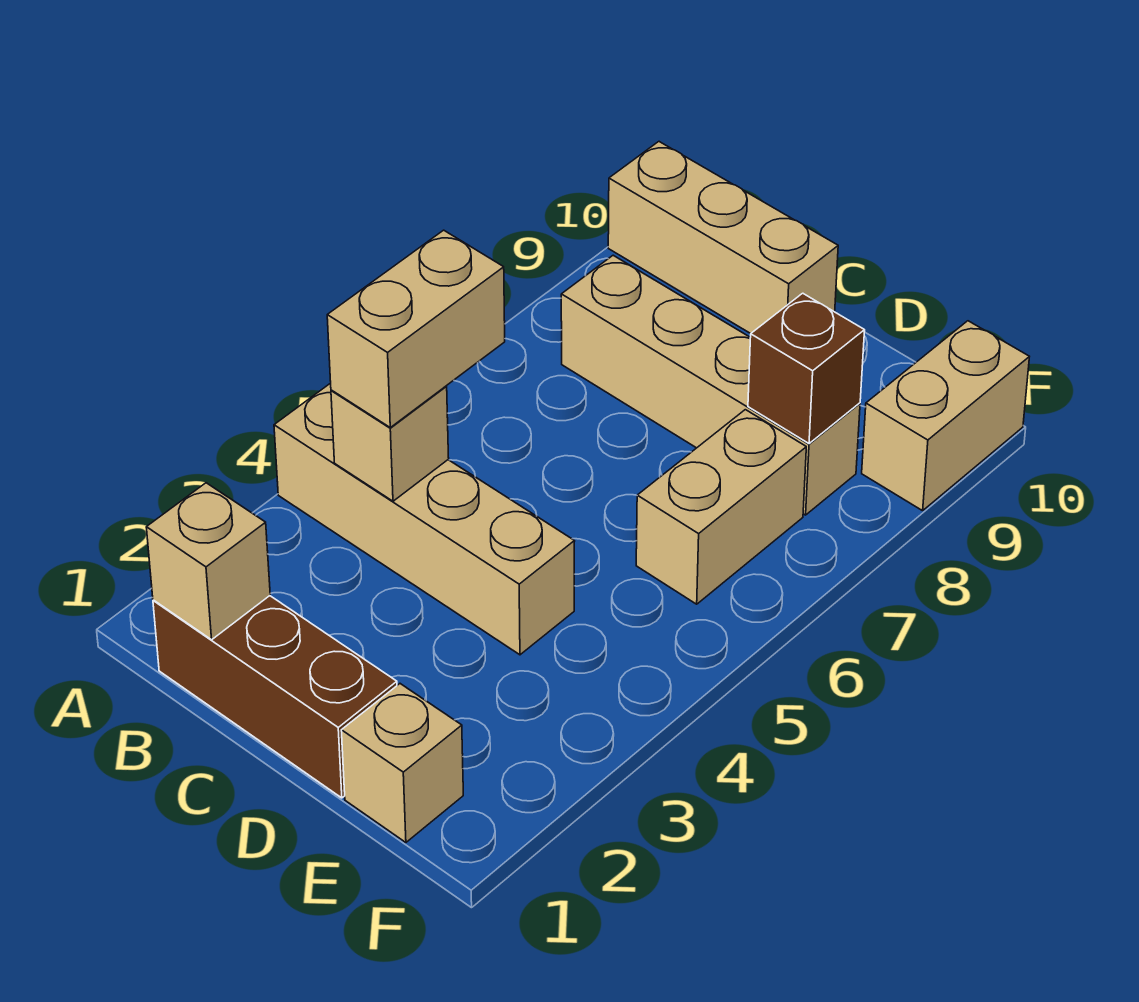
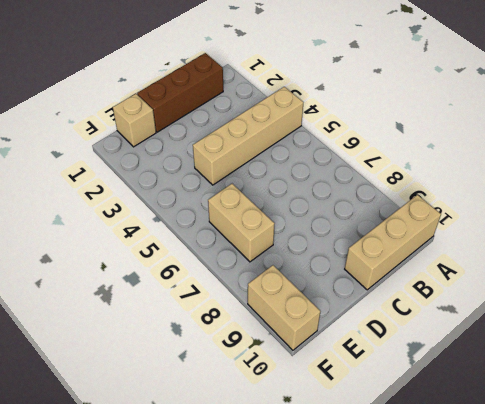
none -> tan brick B8:E8 level 1
none -> tan brick B1 level 2

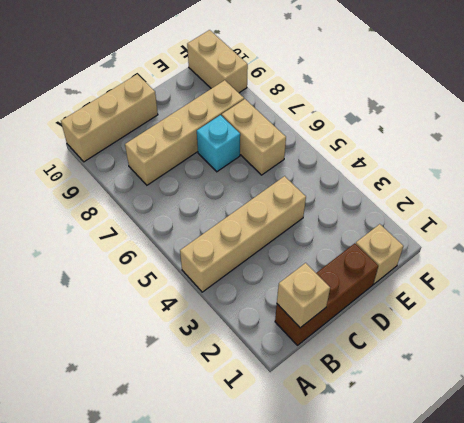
cyan brick D7 level 1 -> none
none -> tan brick B4 level 2
none -> brown brick E8 level 2

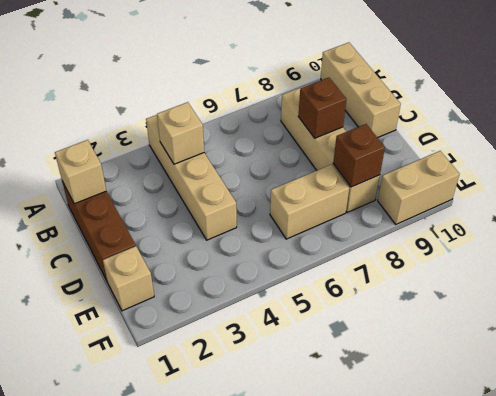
brown brick C8 level 2 -> none
none -> tan brick B4:B5 level 3

